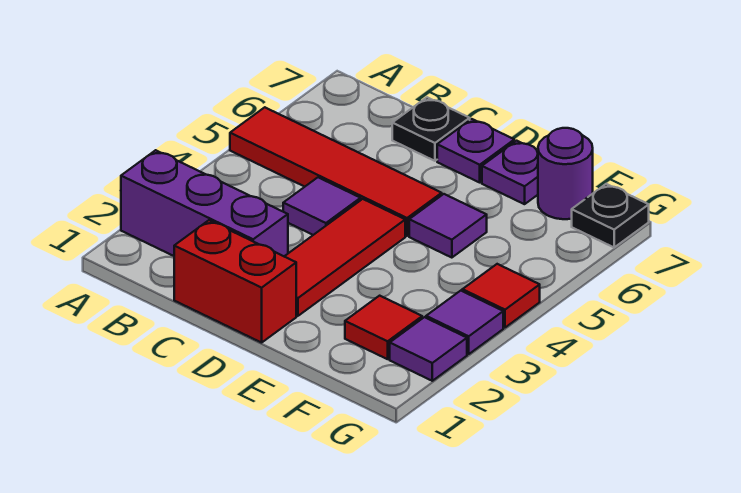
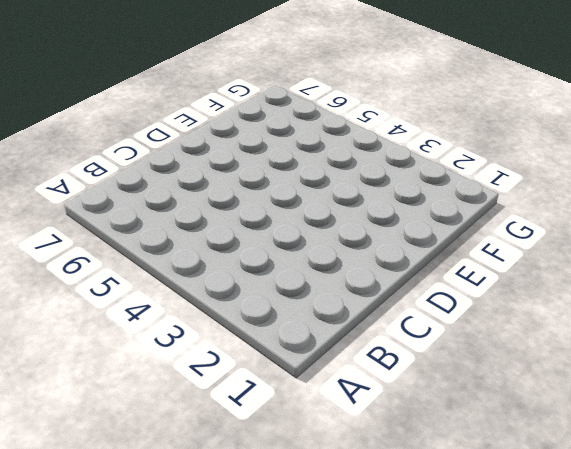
none -> purple brick A2:C2 level 1
none -> red tile A5:D5 level 1
none -> red brick C1:D1 level 1

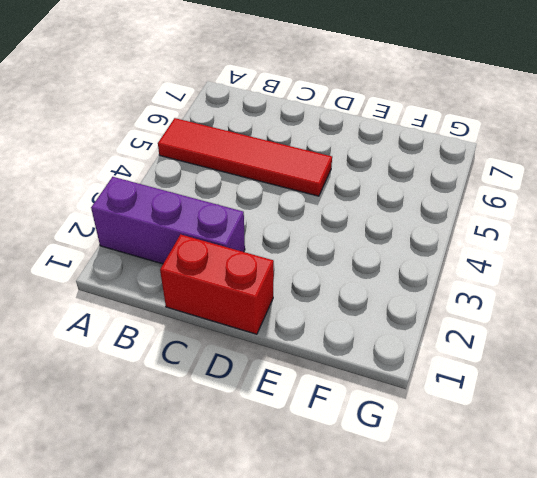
none -> purple tile C4 level 1
none -> black plate C7 level 1
none -> red tile D2:D4 level 1

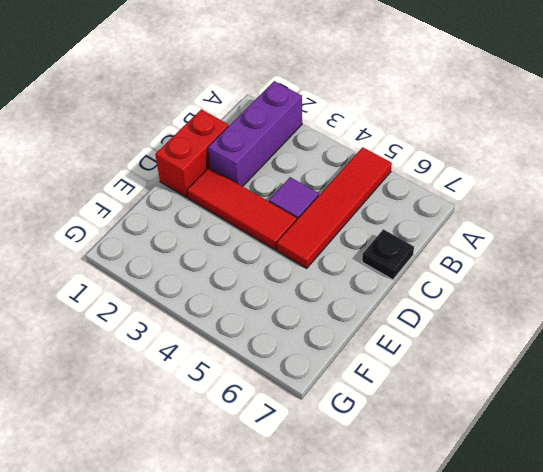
none -> purple plate D7 level 1
none -> purple tile E5 level 1
none -> purple plate E7 level 1

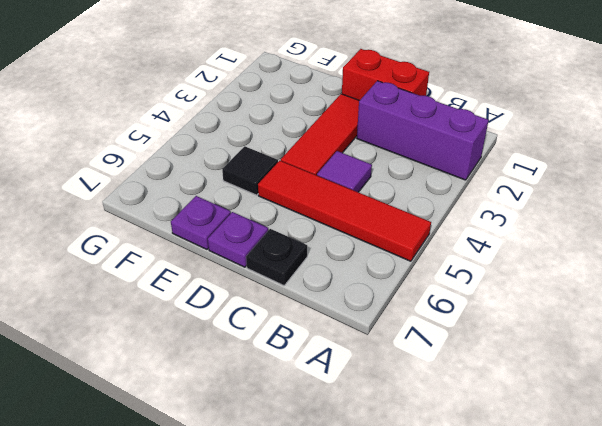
black tile E5 level 1 -> purple tile E5 level 1
none -> red tile F2 level 1
none -> purple round brick F7 level 1
none -> purple tile G2 level 1

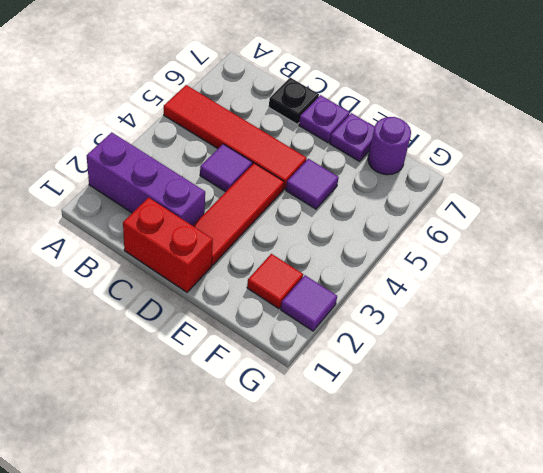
none -> purple tile G3 level 1
none -> red tile G4 level 1
none -> black plate G7 level 1

